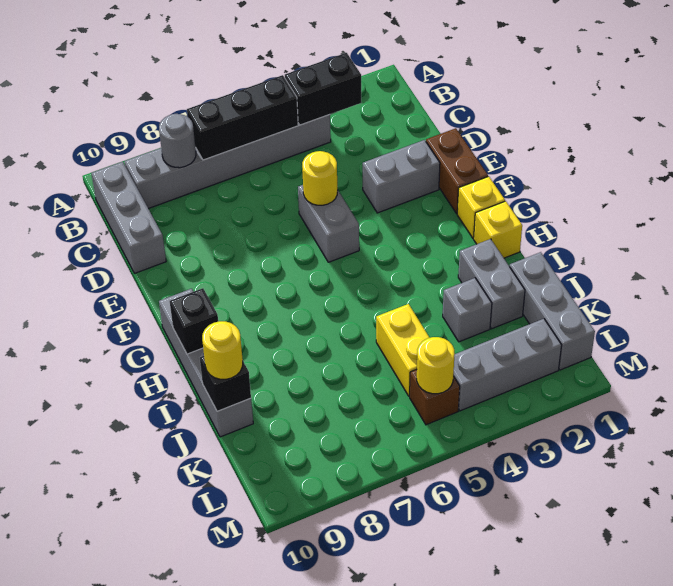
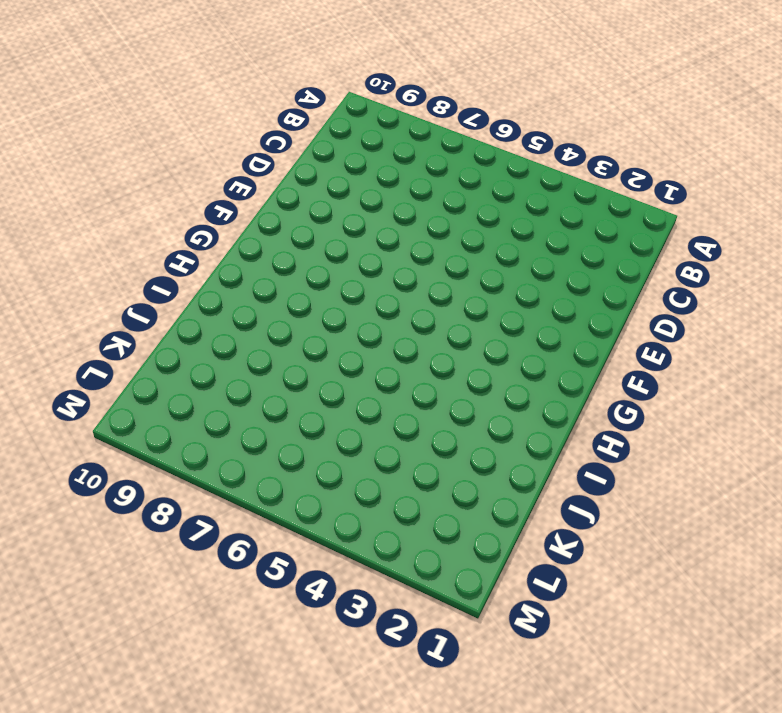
none -> grey brick B4:B9 level 1
none -> grey brick B10:D10 level 1
none -> brown brick E1:F1 level 1

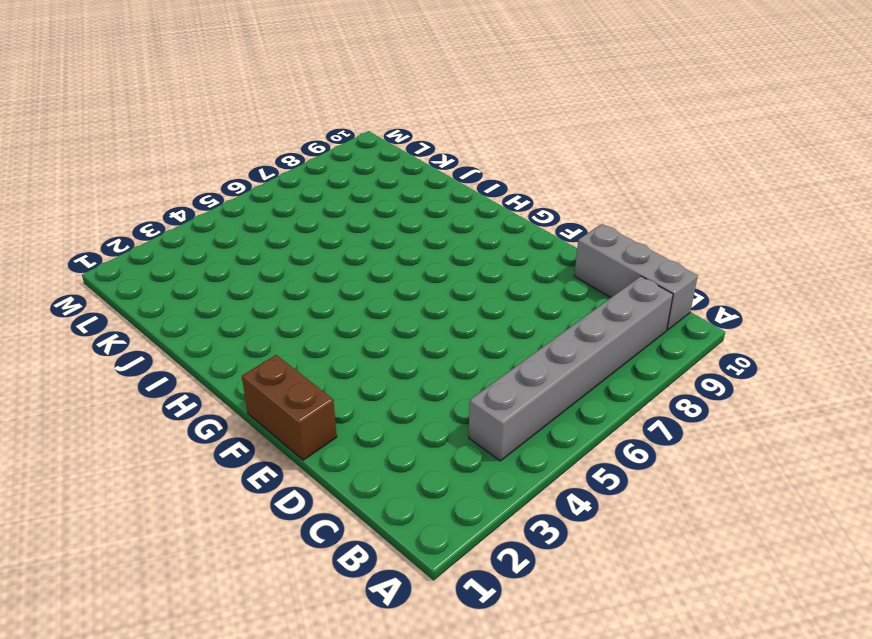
none -> grey brick E2:E3 level 1
none -> grey brick E5:F5 level 1
none -> yellow brick G1 level 1

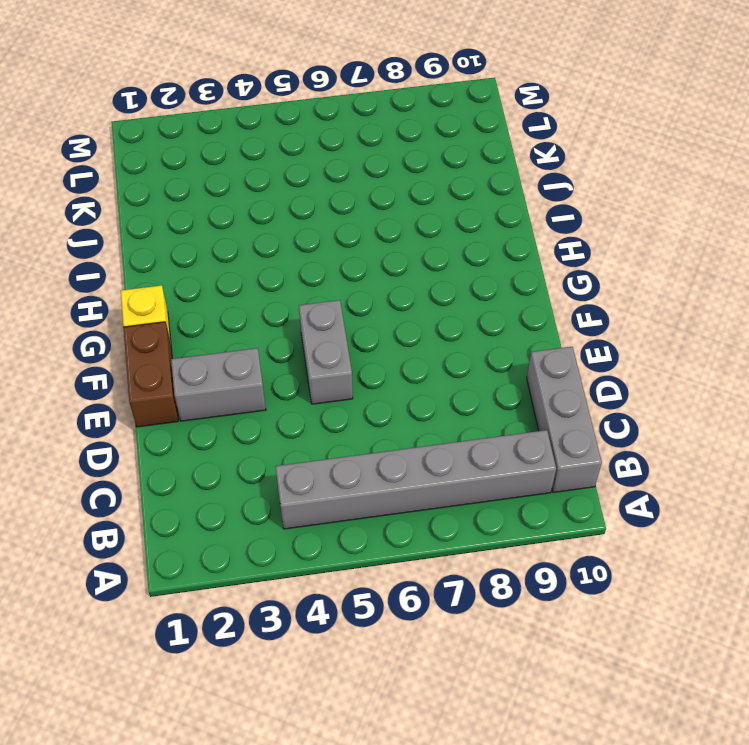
none -> grey brick G10:J10 level 1
none -> yellow brick H1 level 1
none -> grey brick I2:J2 level 1

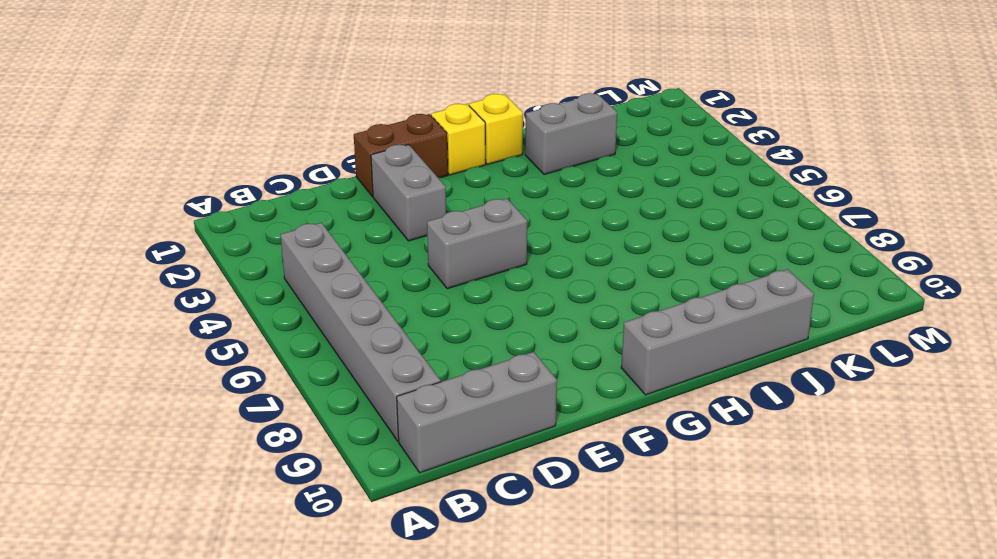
none -> grey brick J1:L1 level 1
none -> grey brick J3 level 1
none -> yellow brick J5:K5 level 1

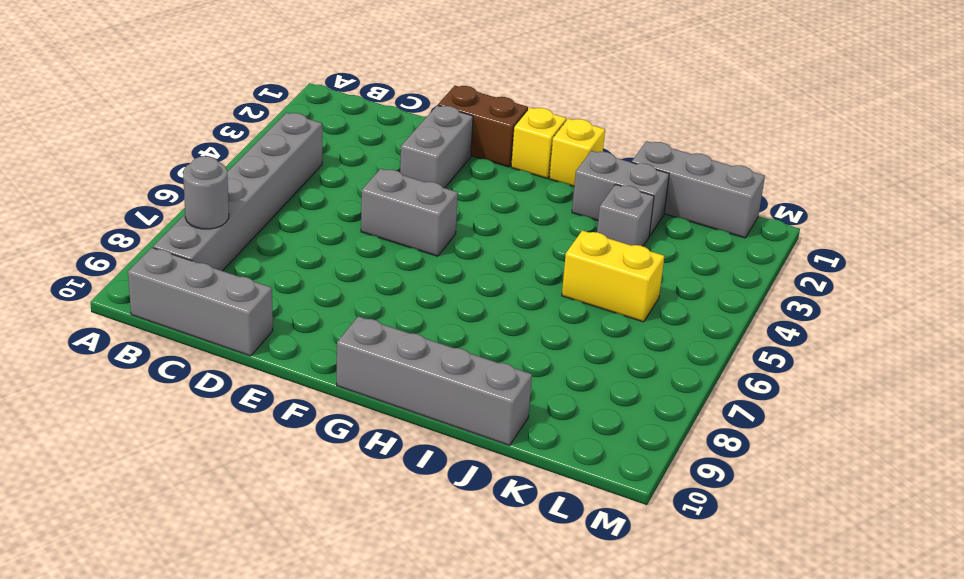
none -> grey brick L2:L4 level 1
none -> brown brick L5 level 1
none -> black brick B3:B4 level 2

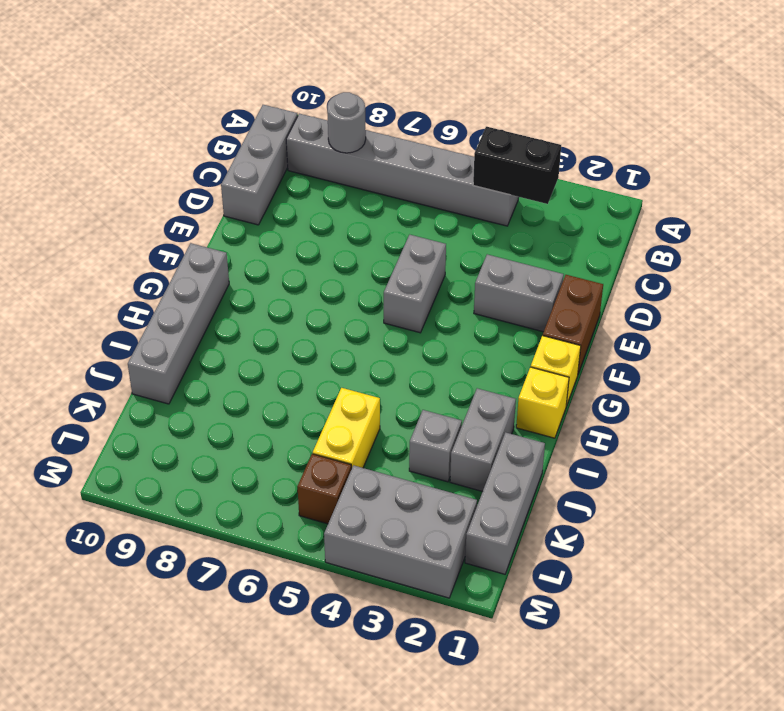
grey brick L2:M4 level 1 -> grey brick L2:L4 level 1
none -> black brick B5:B7 level 2
none -> yellow round brick E5 level 2
none -> black brick H10 level 2

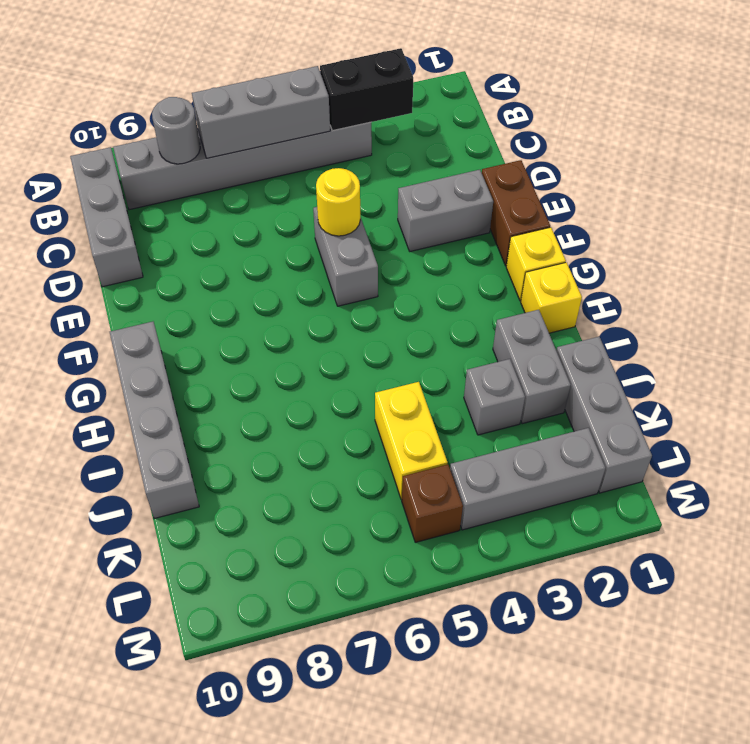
grey brick B5:B7 level 2 -> black brick B5:B7 level 2
none -> black brick H10 level 2
none -> black brick J10 level 2
none -> yellow round brick L5 level 2

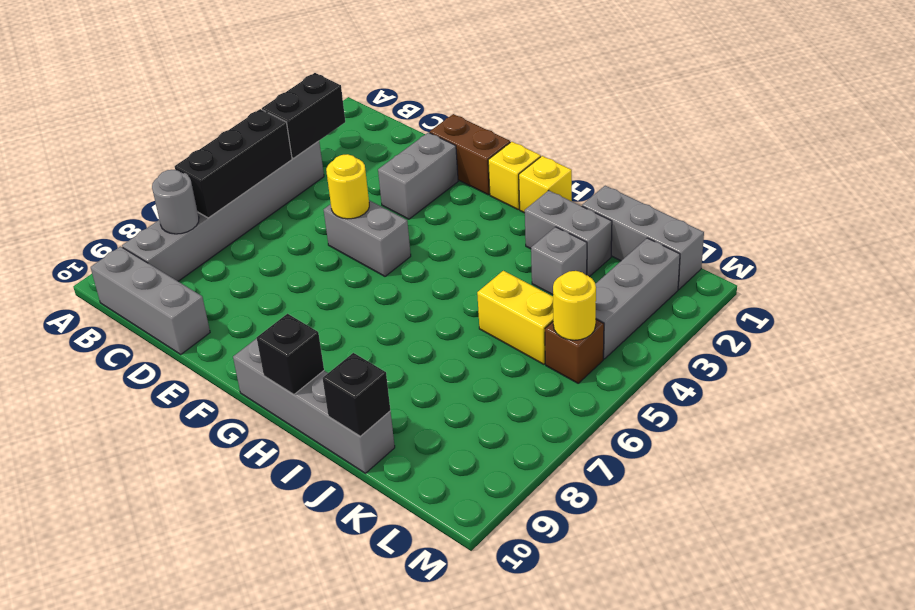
none -> yellow round brick J10 level 3

